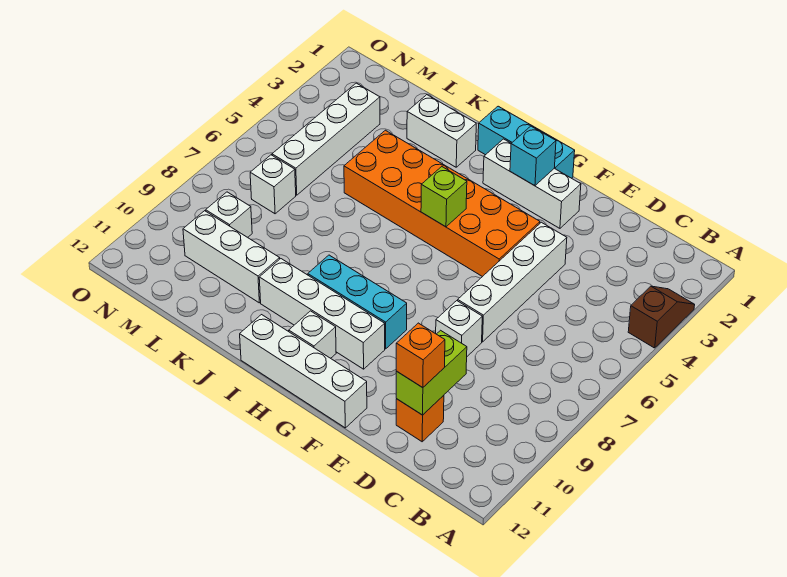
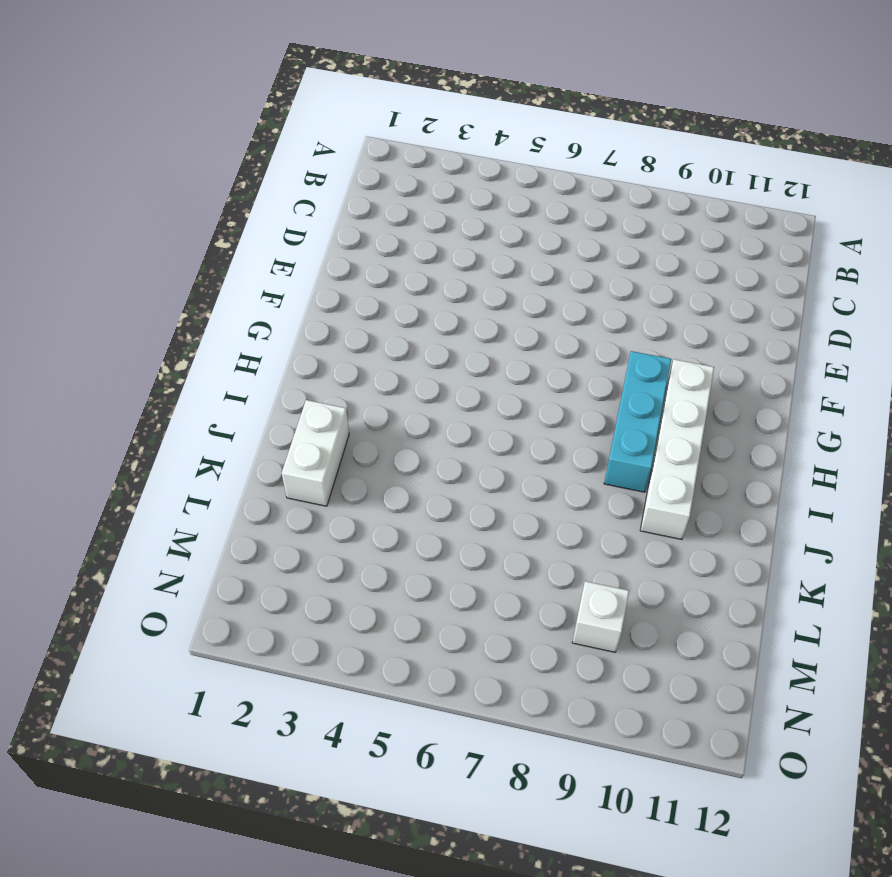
none -> brown slope A3:A4 level 1 top 4
none -> orange brick D11 level 1
none -> white brick E4:E7 level 1

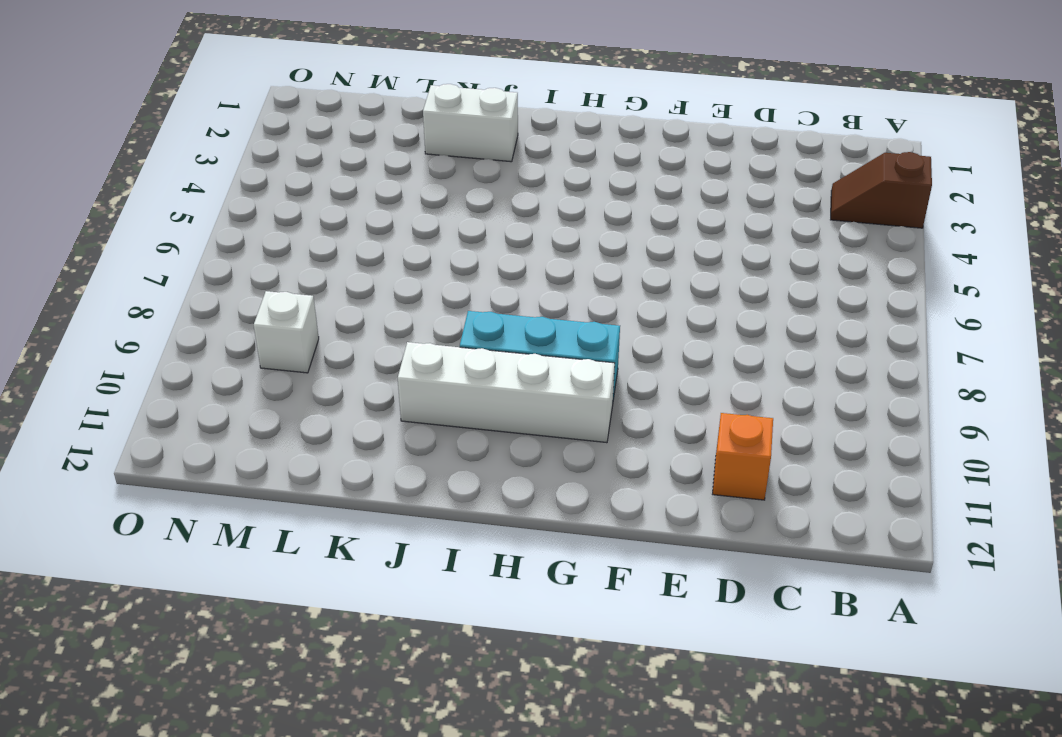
brown slope A3:B3 level 1 top A -> brown slope A3:A4 level 1 top 4
none -> white brick E4:E7 level 1
none -> white brick E8 level 1
none -> white brick F2:H2 level 1

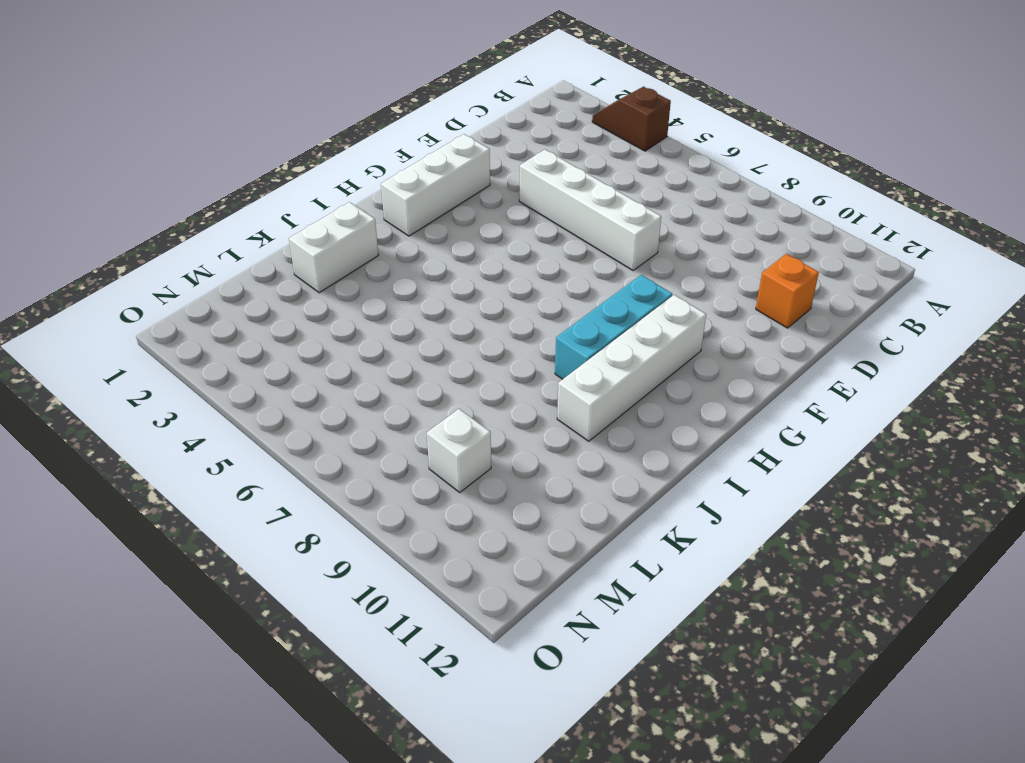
none -> white brick E8 level 1
none -> orange brick F4:K5 level 1
none -> white brick F12:I12 level 1

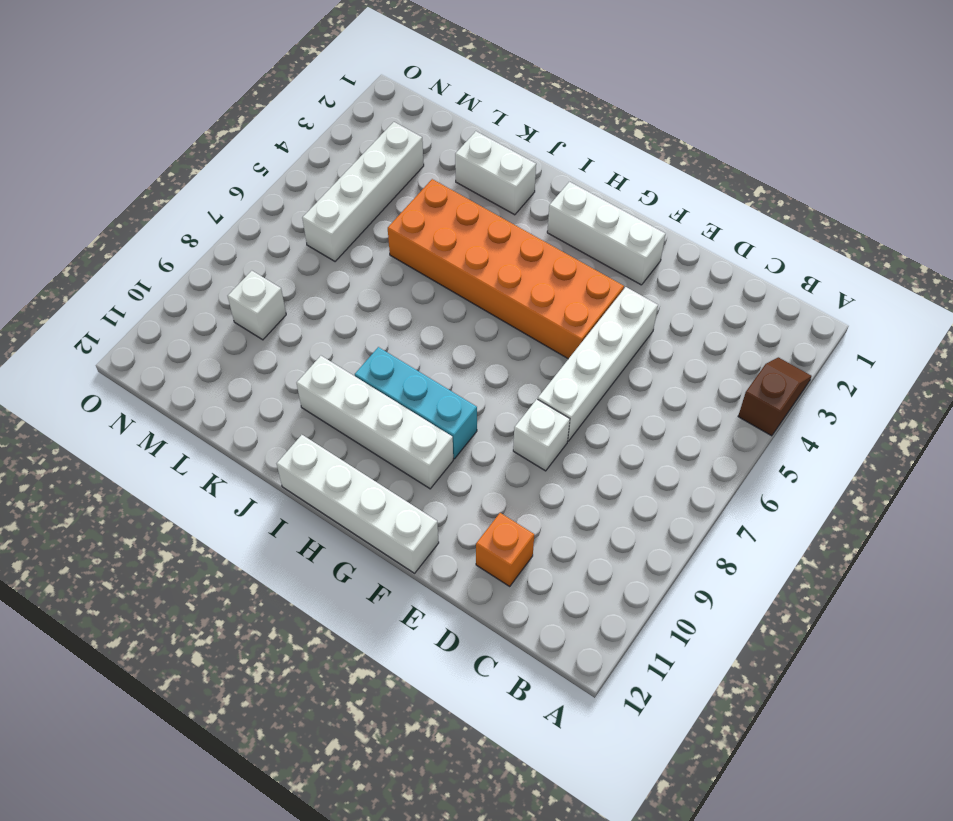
none -> cyan brick G1:I1 level 1
none -> white brick H11 level 1
none -> white brick K10:M10 level 1

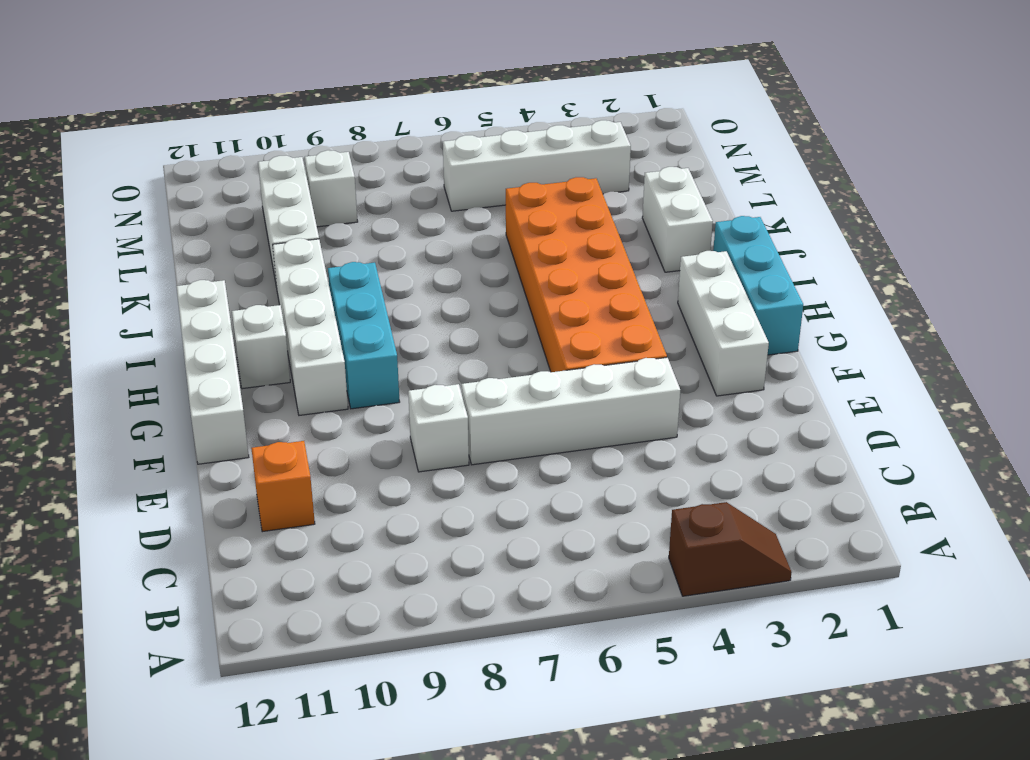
none -> white brick M7 level 1
none -> lime brick D10:D11 level 2
none -> cyan brick G2 level 2

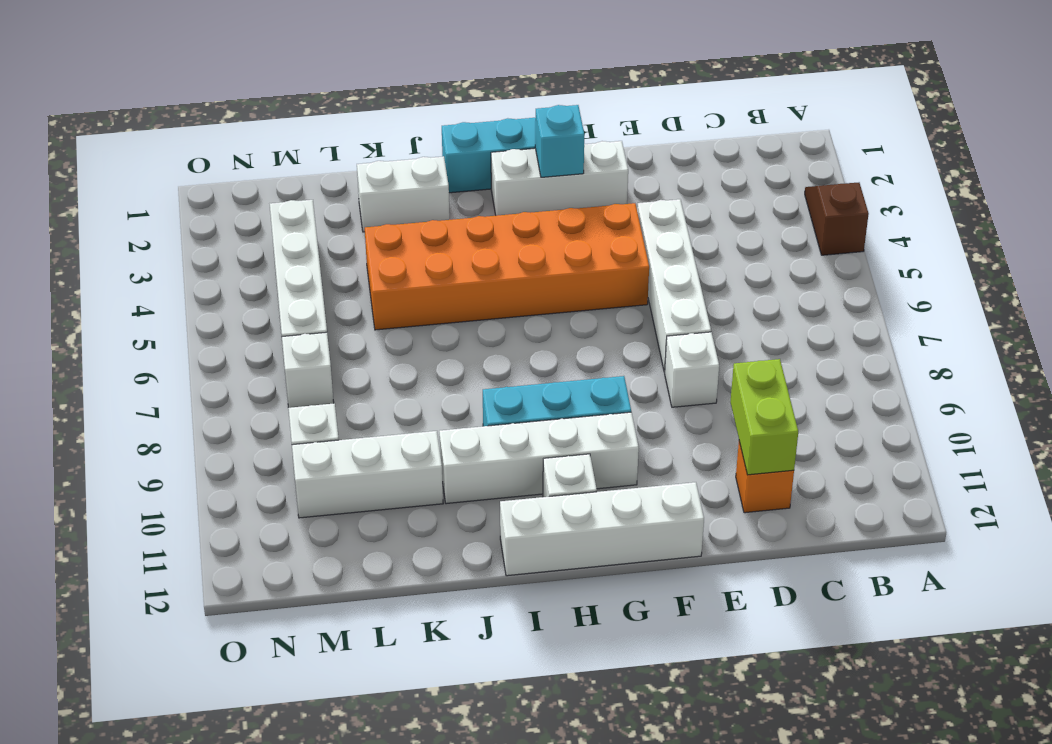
none -> lime brick H5 level 2
none -> orange brick D11 level 3

